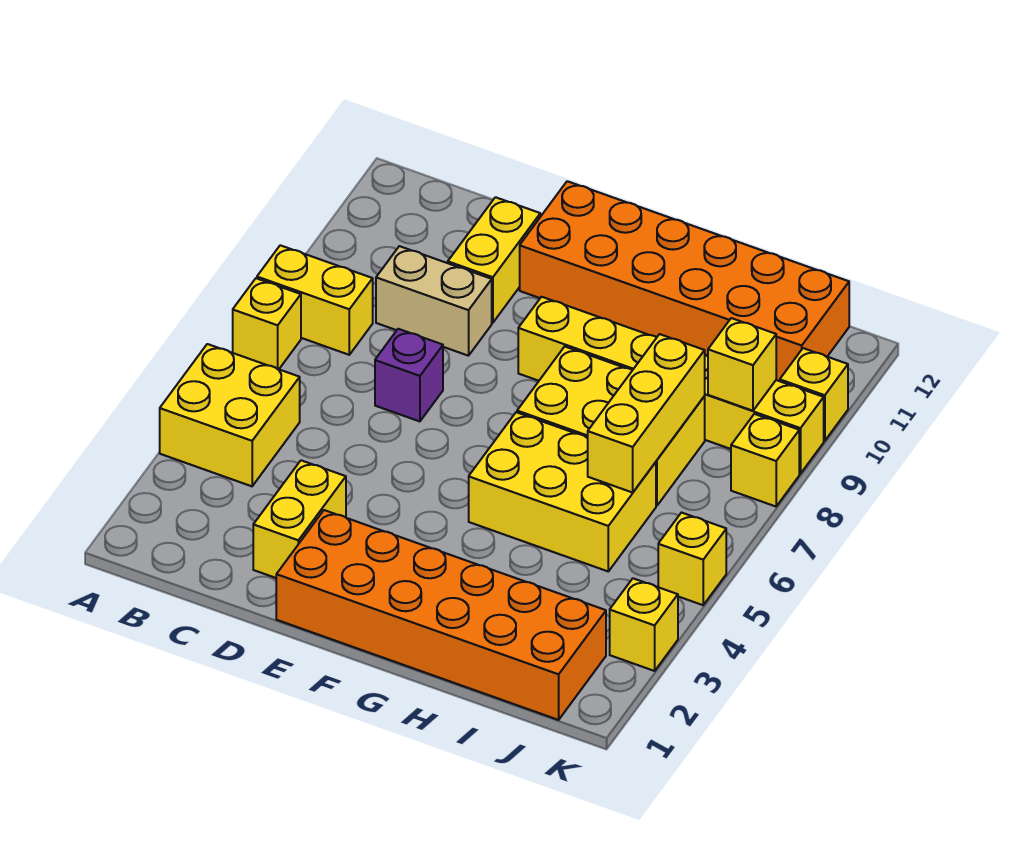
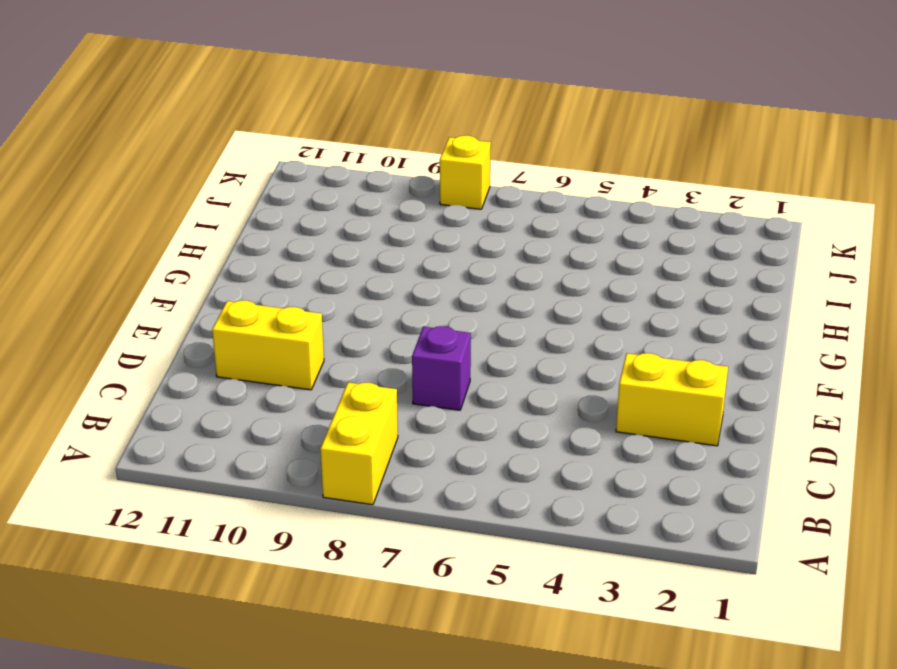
none -> yellow brick A4:B5 level 1
none -> yellow brick A7 level 1
none -> tan brick C9:D9 level 1

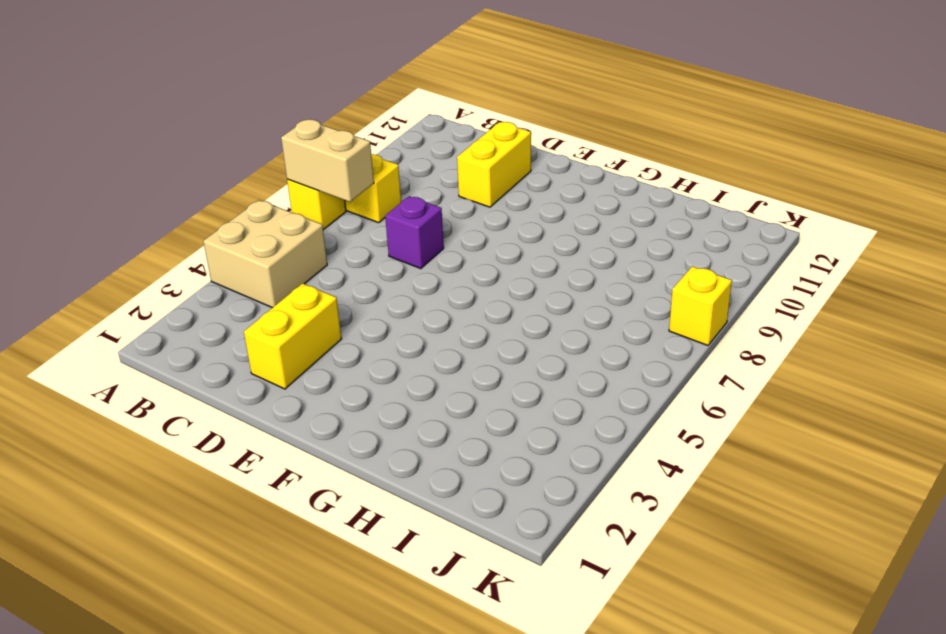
tan brick A4:B5 level 1 -> yellow brick A4:B5 level 1
tan brick A7:B7 level 2 -> tan brick C9:D9 level 1
none -> orange brick E1:J2 level 1
none -> orange brick E11:J12 level 1
none -> yellow brick F9:K9 level 1

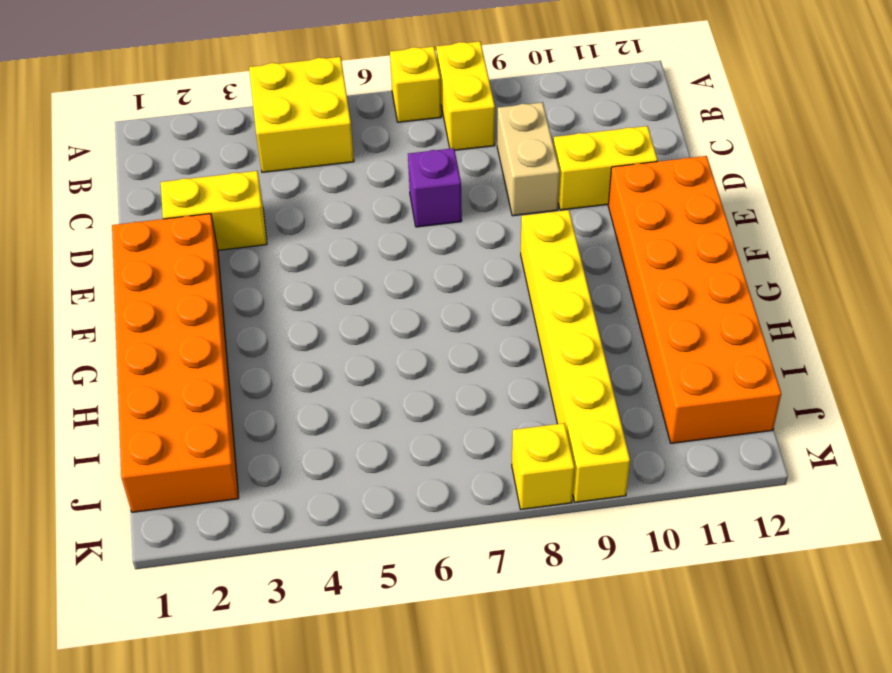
none -> yellow brick G5:I6 level 1
none -> yellow brick G7:I8 level 1
none -> yellow brick K3 level 1

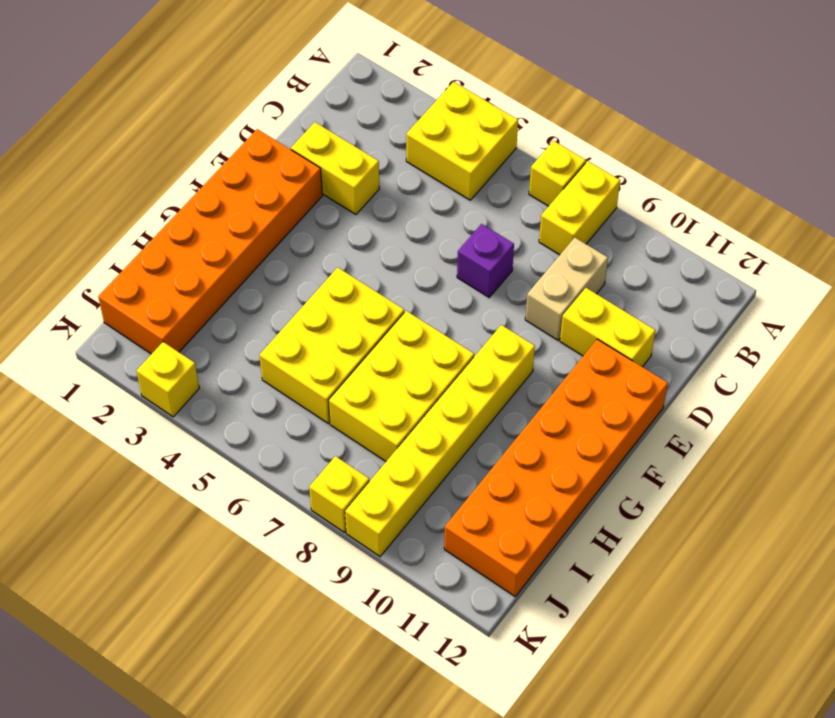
none -> yellow brick K5 level 1
none -> yellow brick K10 level 1
none -> yellow brick I6:I8 level 2

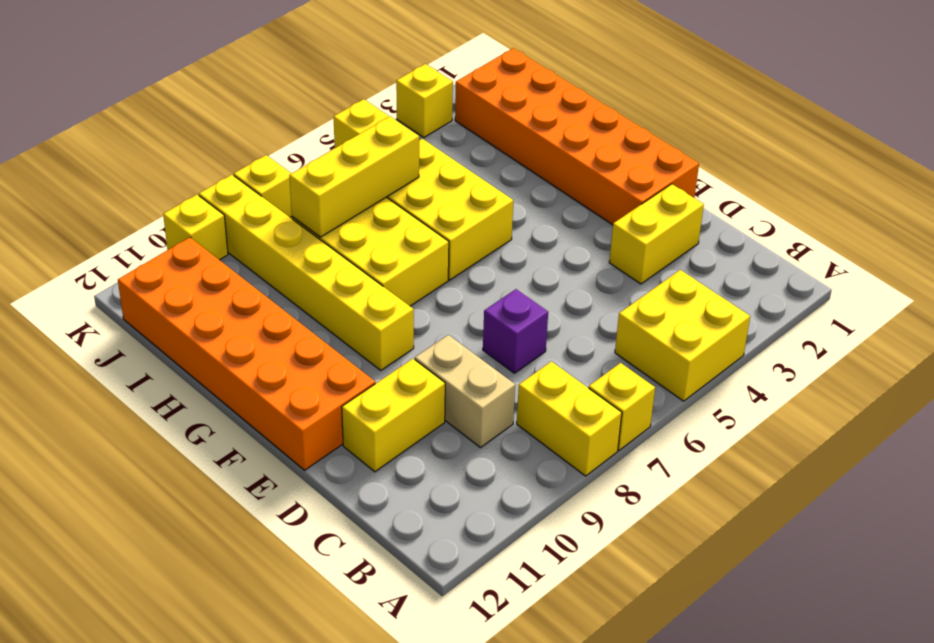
none -> yellow brick J9 level 2

